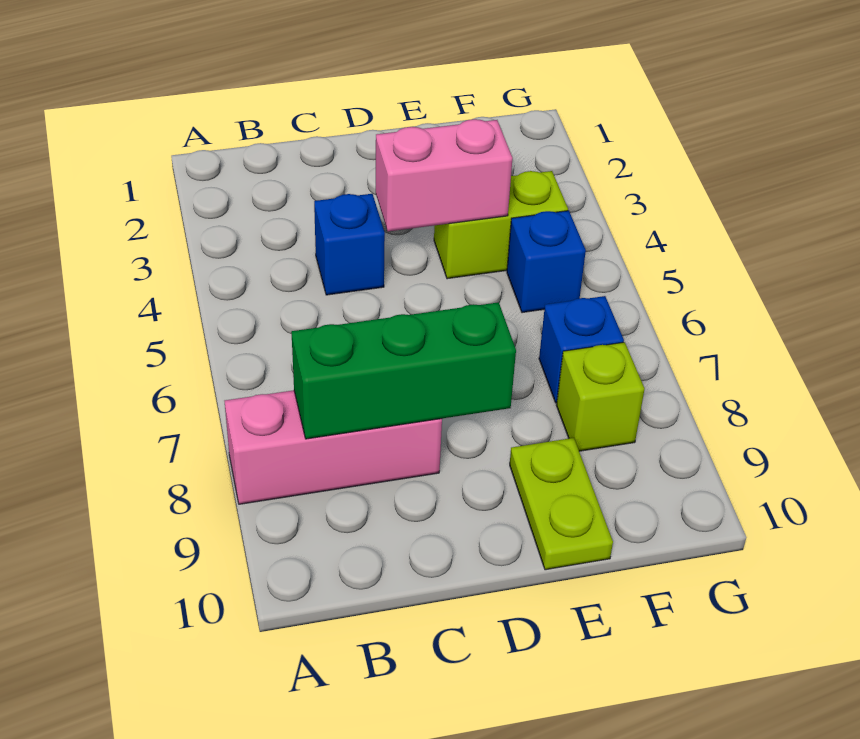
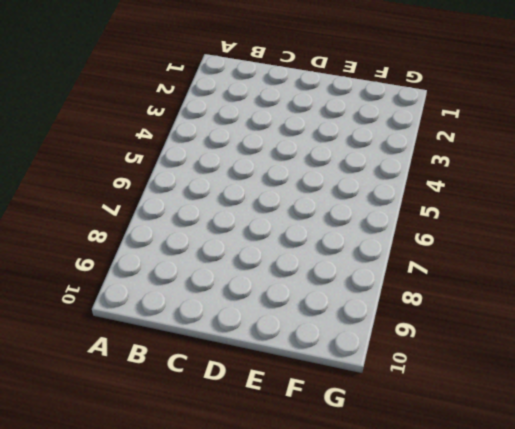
none -> pink brick A8:C8 level 1
none -> blue brick C4 level 1

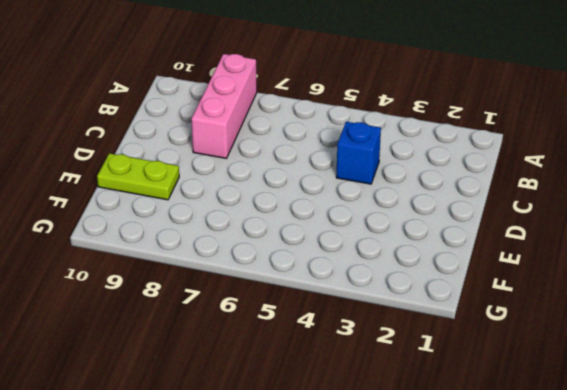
none -> lime brick E4:F4 level 1
none -> blue brick F5 level 1

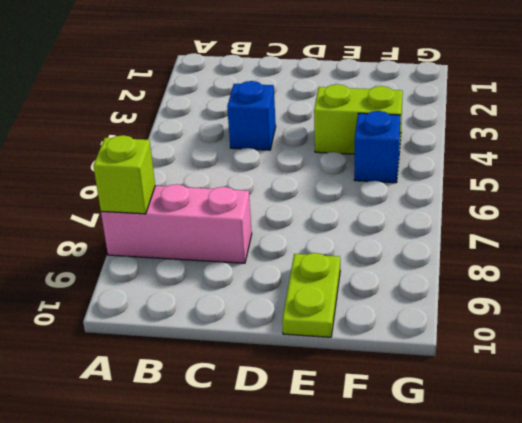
lime brick A8 level 2 -> lime brick F8 level 1
none -> blue brick F7 level 1
none -> green brick B8:D8 level 2

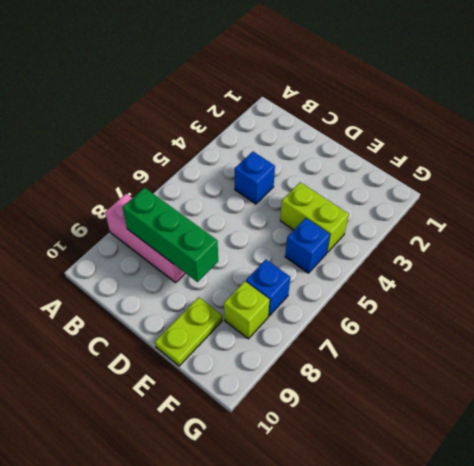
none -> pink brick D4:E4 level 2

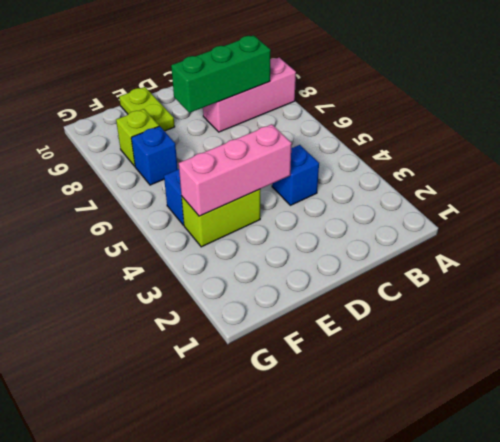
pink brick D4:F4 level 2 -> pink brick D4:E4 level 2

